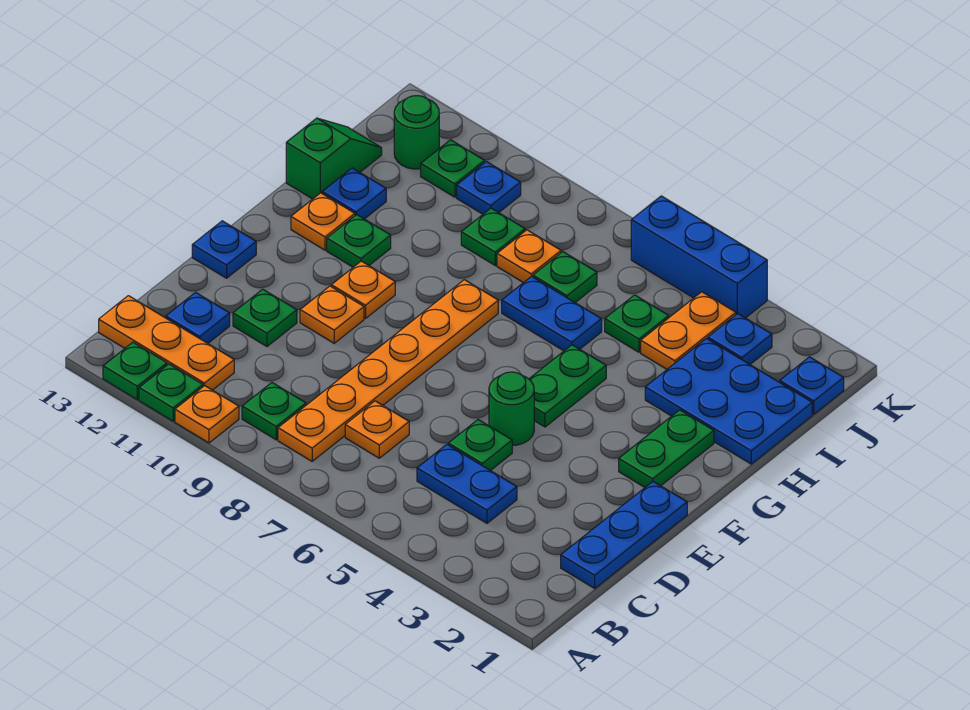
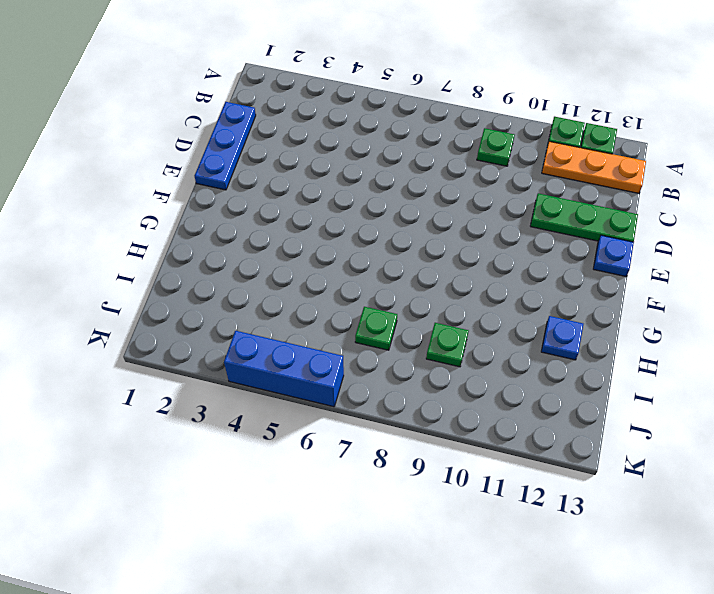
green plate D11:D13 level 1 -> green plate D11 level 1
none -> orange plate A10 level 1
none -> orange plate B8:G8 level 1
none -> blue plate C4:C5 level 1
none -> orange plate C7 level 1

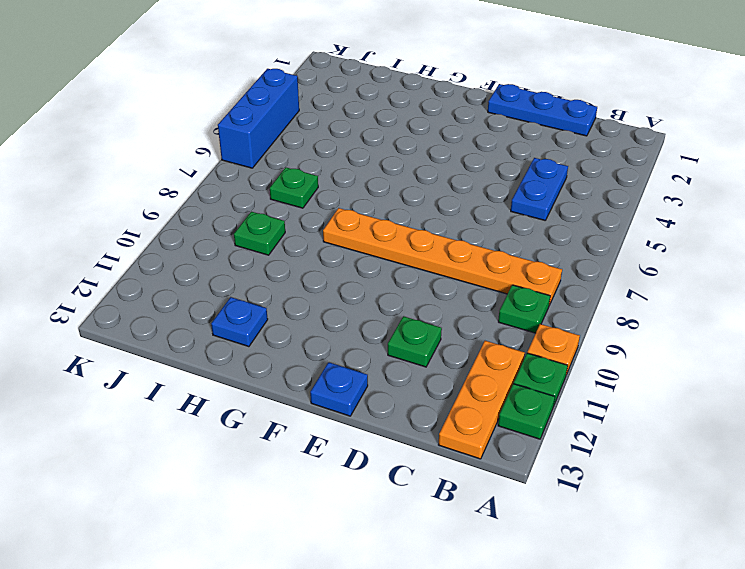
none -> orange plate C7 level 1
none -> blue plate C12 level 1
none -> green plate D5 level 1
none -> green round brick E5 level 1

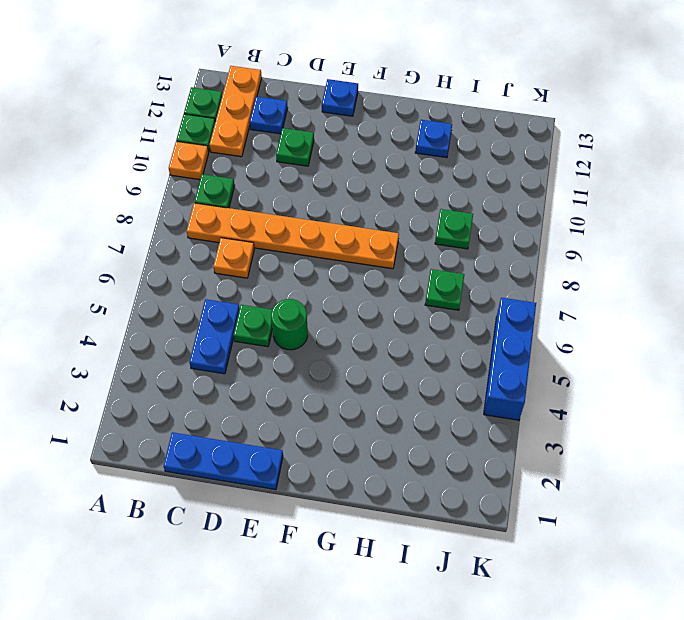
none -> orange plate E10 level 1
none -> green plate F2:G2 level 1
none -> green plate F5:G5 level 1
none -> orange plate F10 level 1

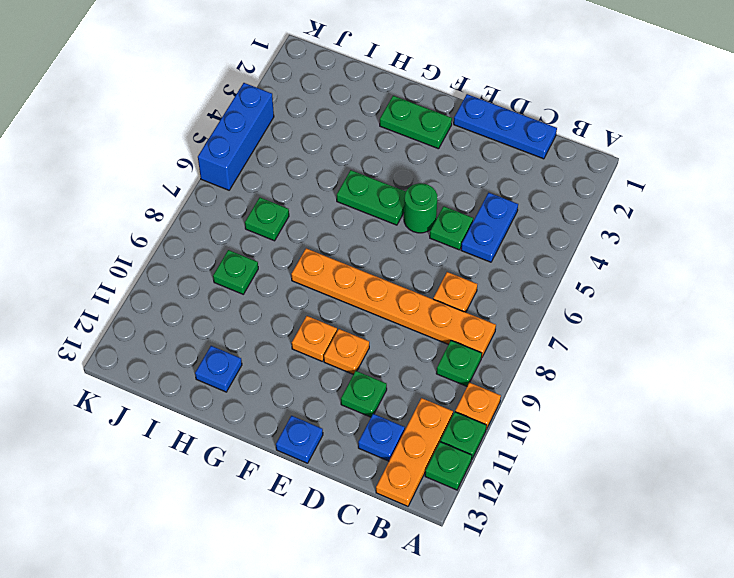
none -> green plate G11 level 1
none -> orange plate G12 level 1
none -> blue plate H1:I3 level 1
none -> blue plate H6:H7 level 1

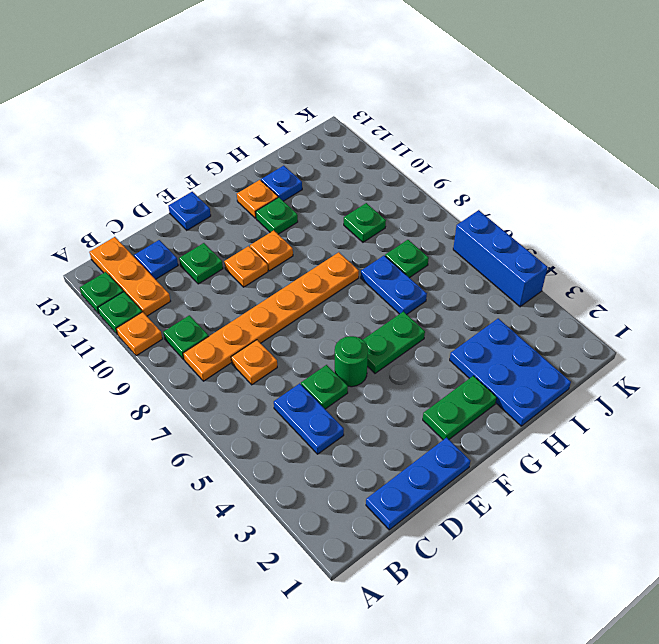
none -> green slope H13:I13 level 1 top H
none -> orange plate I4:J4 level 1
none -> green plate I5 level 1
none -> orange plate I8 level 1

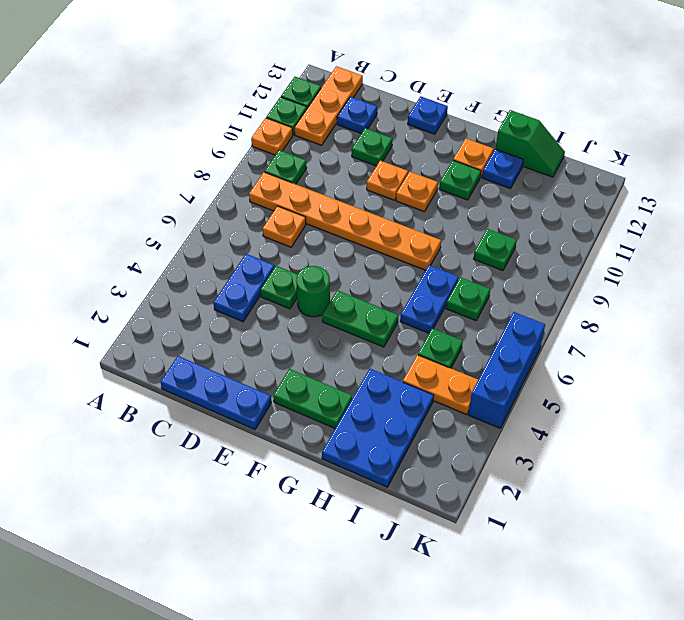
none -> orange plate I8 level 1
none -> blue plate J1 level 1
none -> blue plate J3 level 1
none -> blue plate J10 level 1

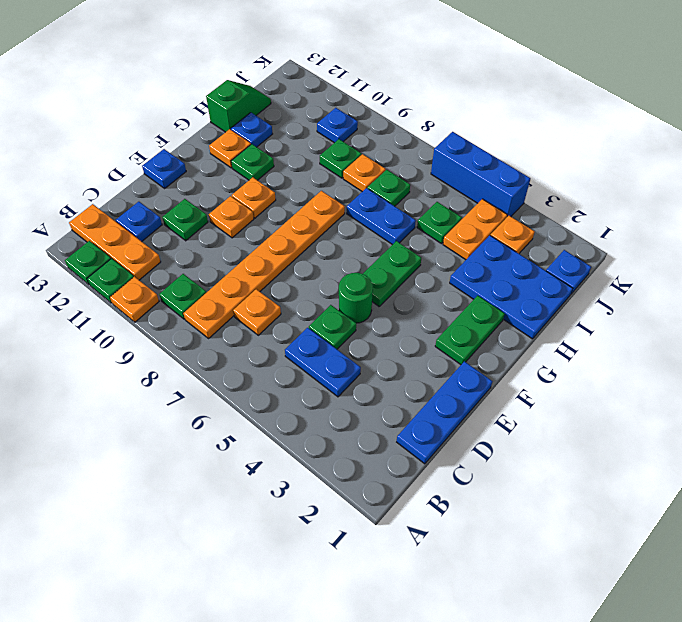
orange plate J3 level 1 -> blue plate J3 level 1
none -> green plate J11 level 1
none -> green round brick J12 level 1

